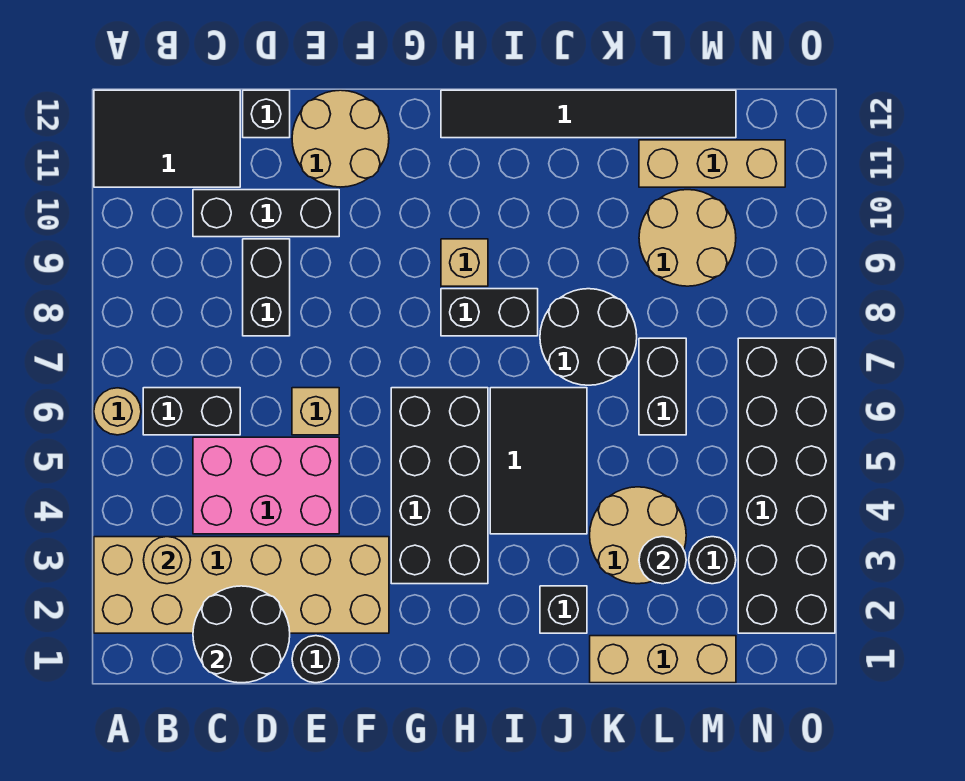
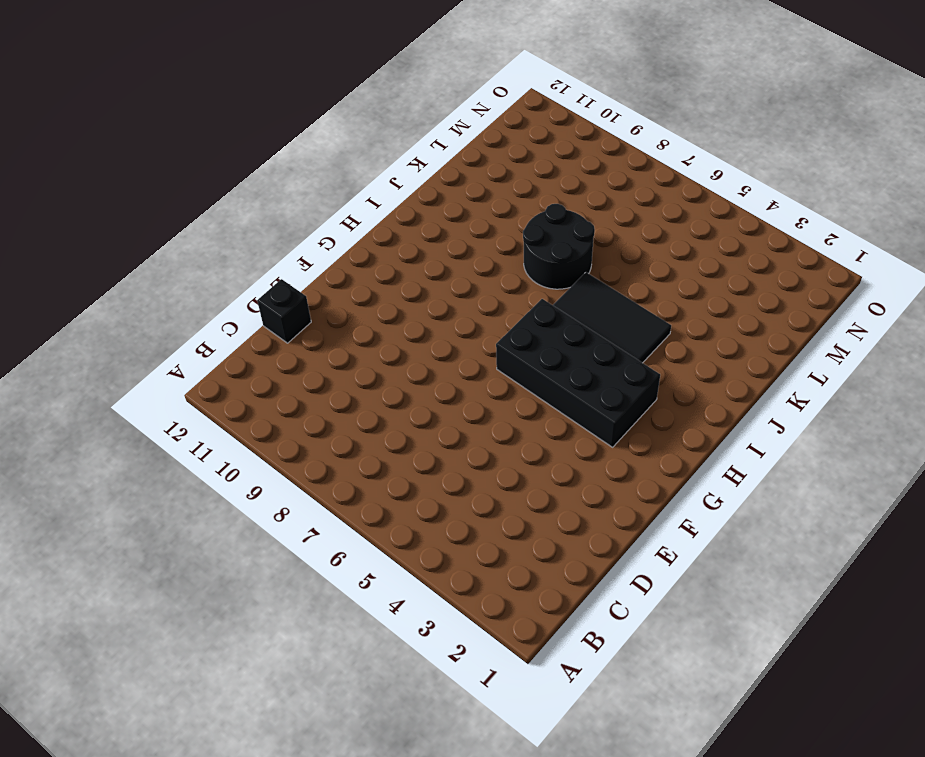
none -> tan brick A2:F3 level 1
none -> tan round brick A6 level 1
none -> black tile A11:C12 level 1

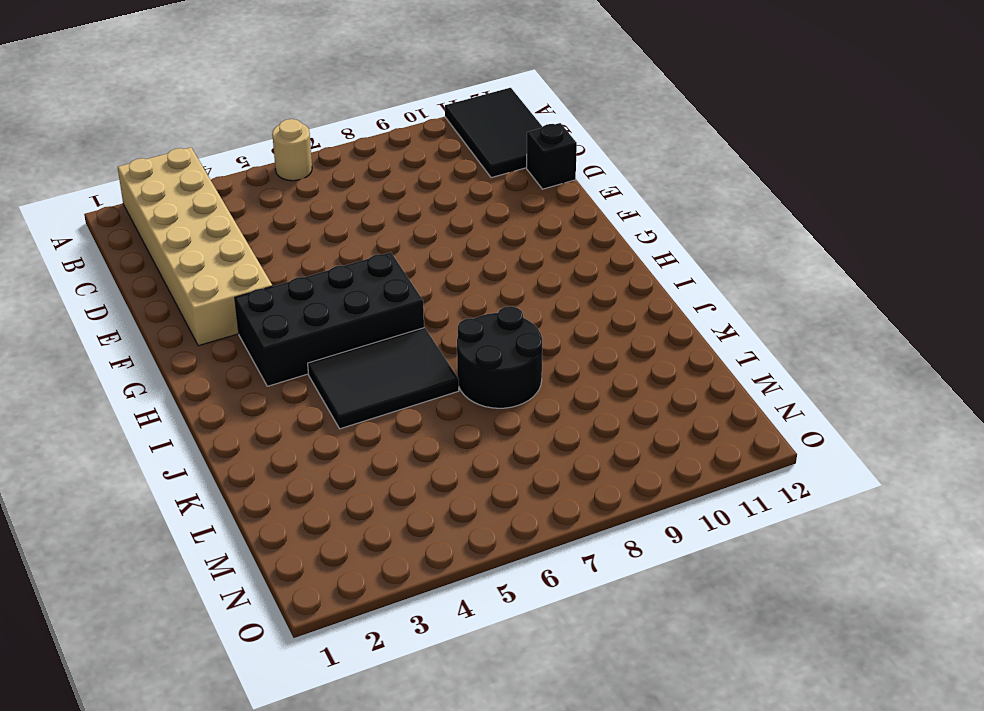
none -> black brick B6:C6 level 1
none -> pink brick C4:E5 level 1
none -> black brick C10:E10 level 1

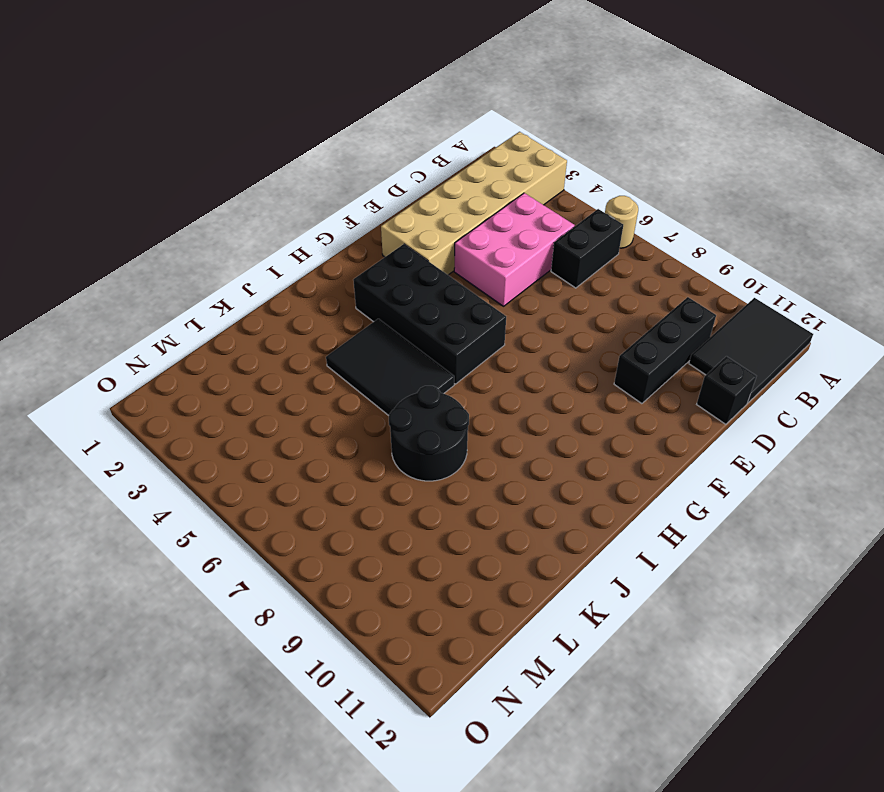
none -> black brick D8:D9 level 1
none -> black round brick E1 level 1
none -> tan brick E6 level 1

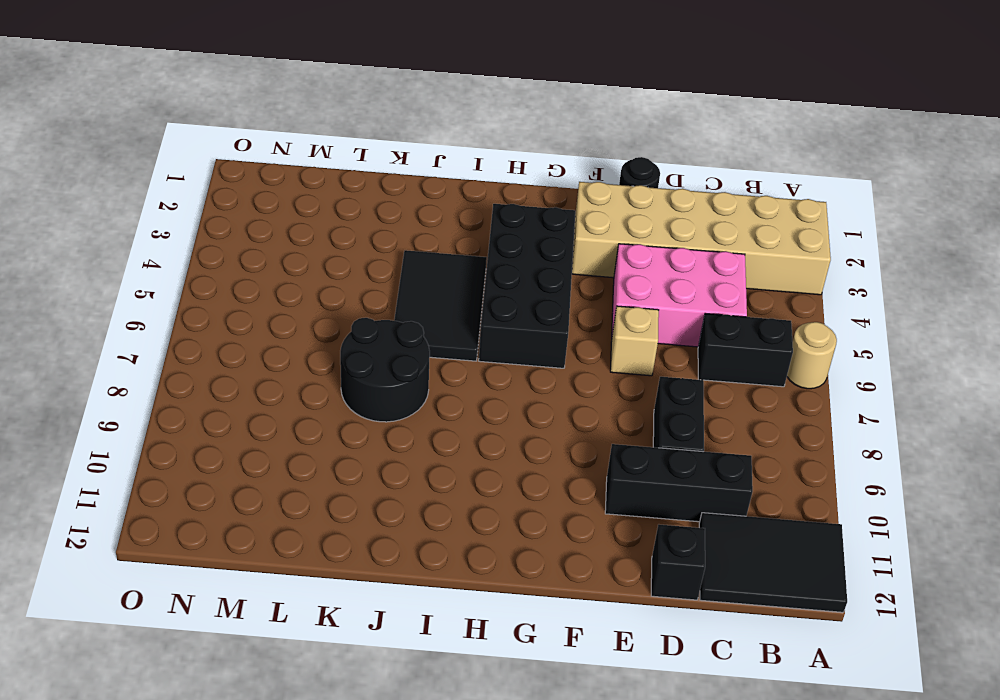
none -> tan round brick E11:F12 level 1
none -> black brick H8:I8 level 1
none -> tan brick H9 level 1

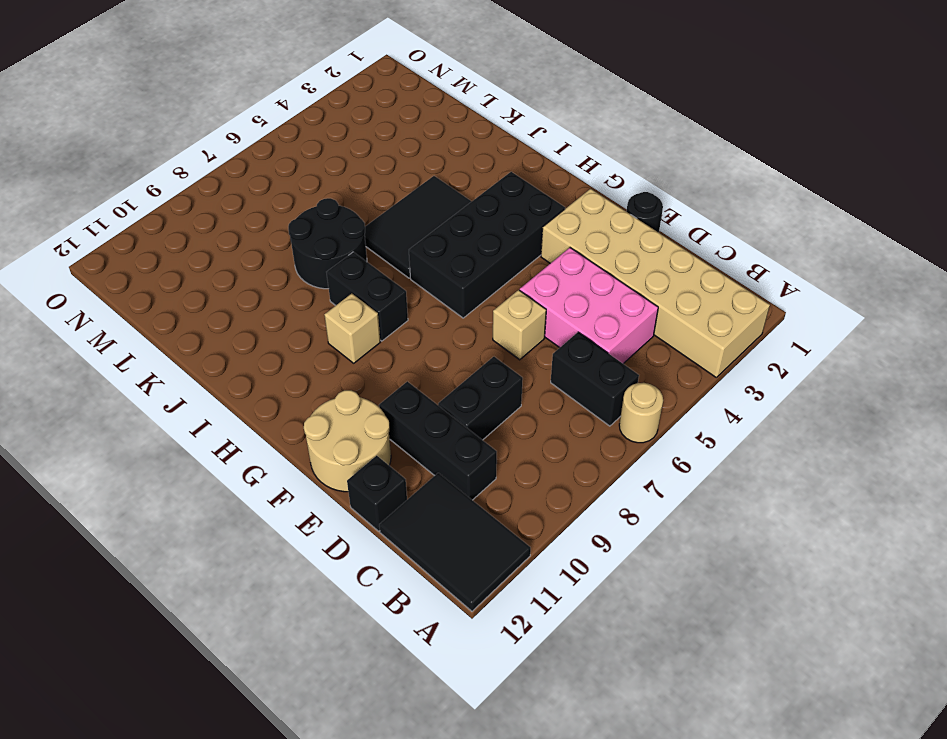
none -> black tile H12:M12 level 1
none -> black brick J2 level 1
none -> tan brick K1:M1 level 1

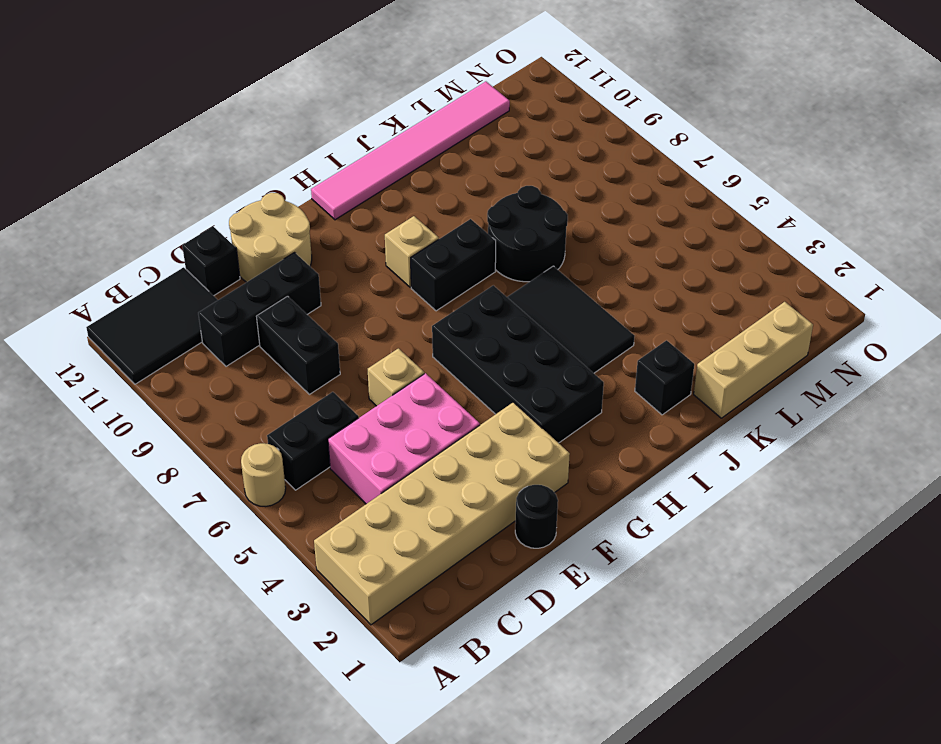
pink tile H12:M12 level 1 -> black tile H12:M12 level 1
none -> tan round brick K3:L4 level 1
none -> black brick L6:L7 level 1
none -> tan round brick L9:M10 level 1

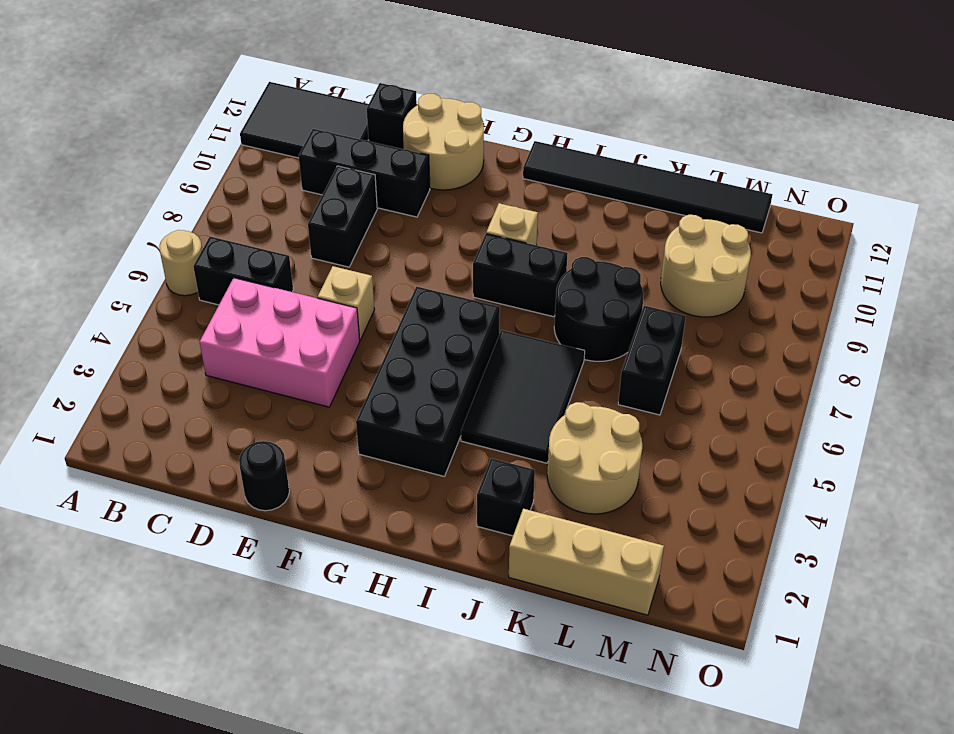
none -> tan brick A2:F3 level 1
none -> tan brick L11:N11 level 1
none -> black round brick M3 level 1

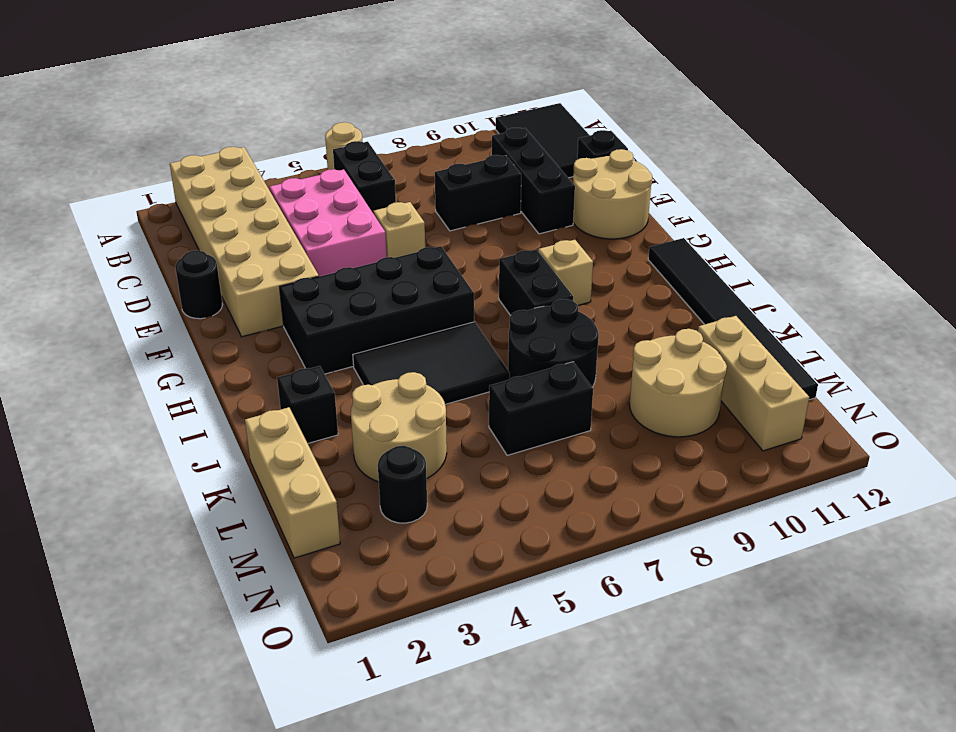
none -> black brick N2:O7 level 1
none -> tan round brick B3 level 2
none -> black round brick C1:D2 level 2

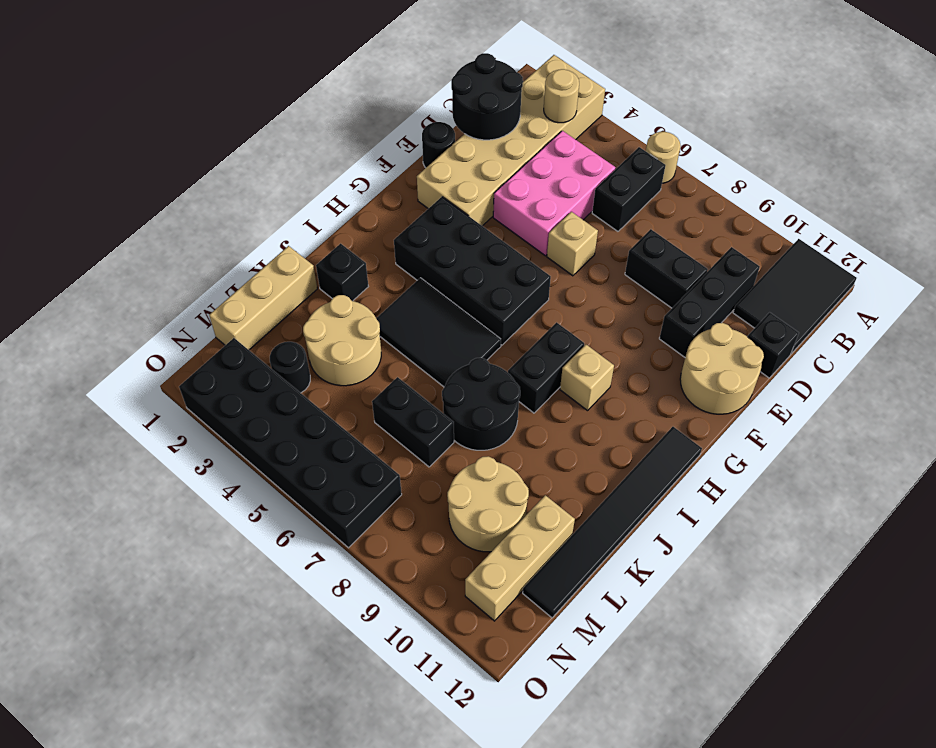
none -> black round brick L3 level 2

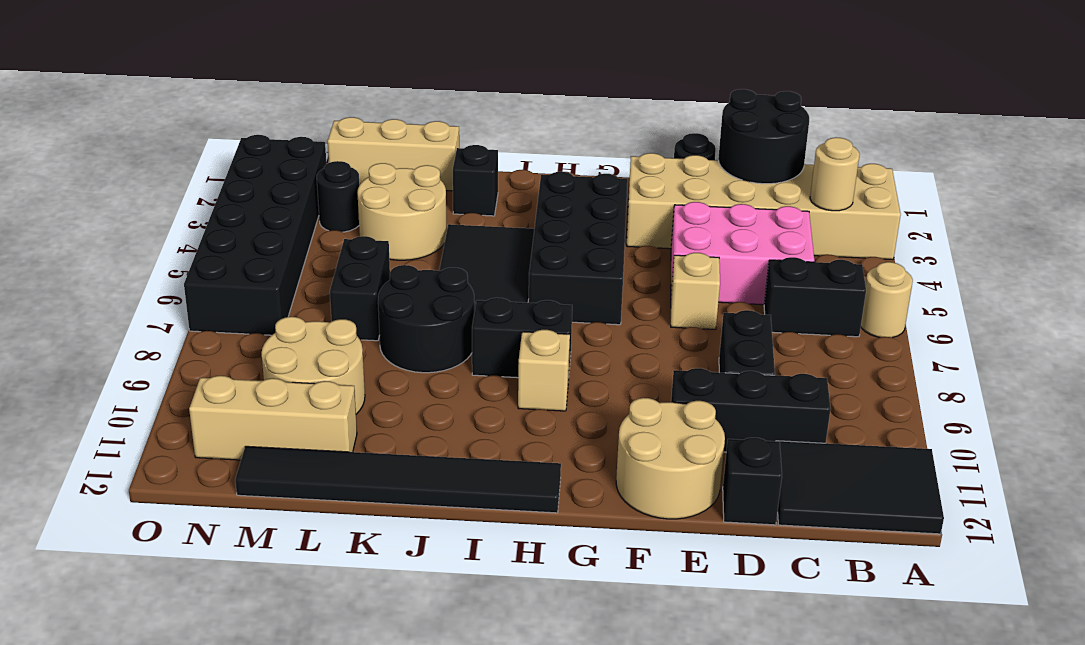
none -> black round brick L3 level 2

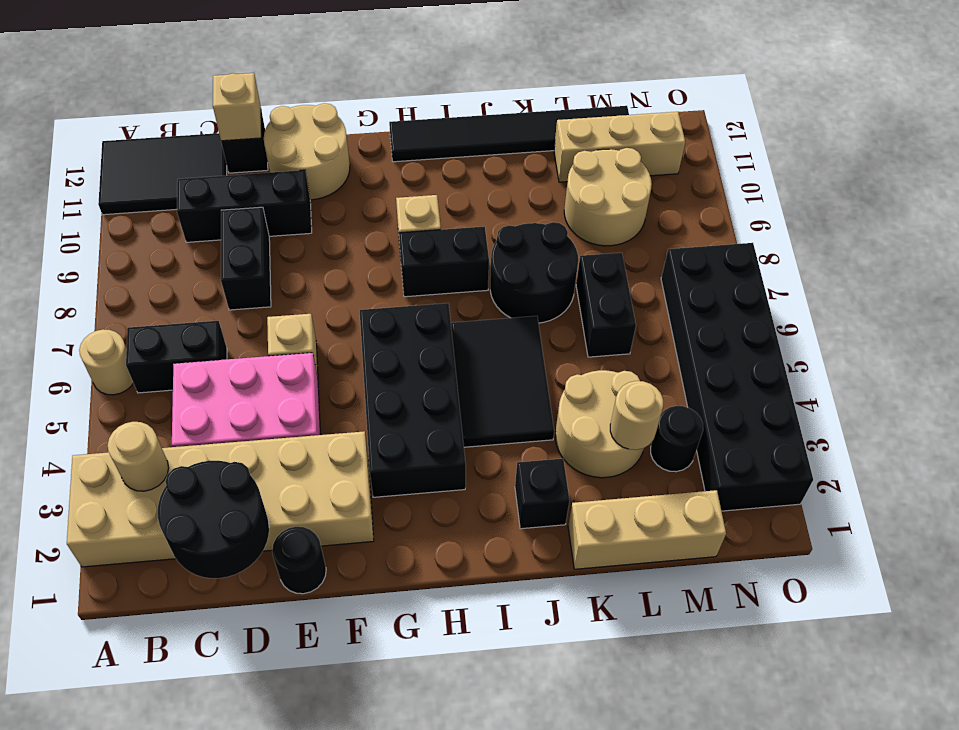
tan brick D12 level 2 -> none
tan round brick L3 level 2 -> black round brick L3 level 2

